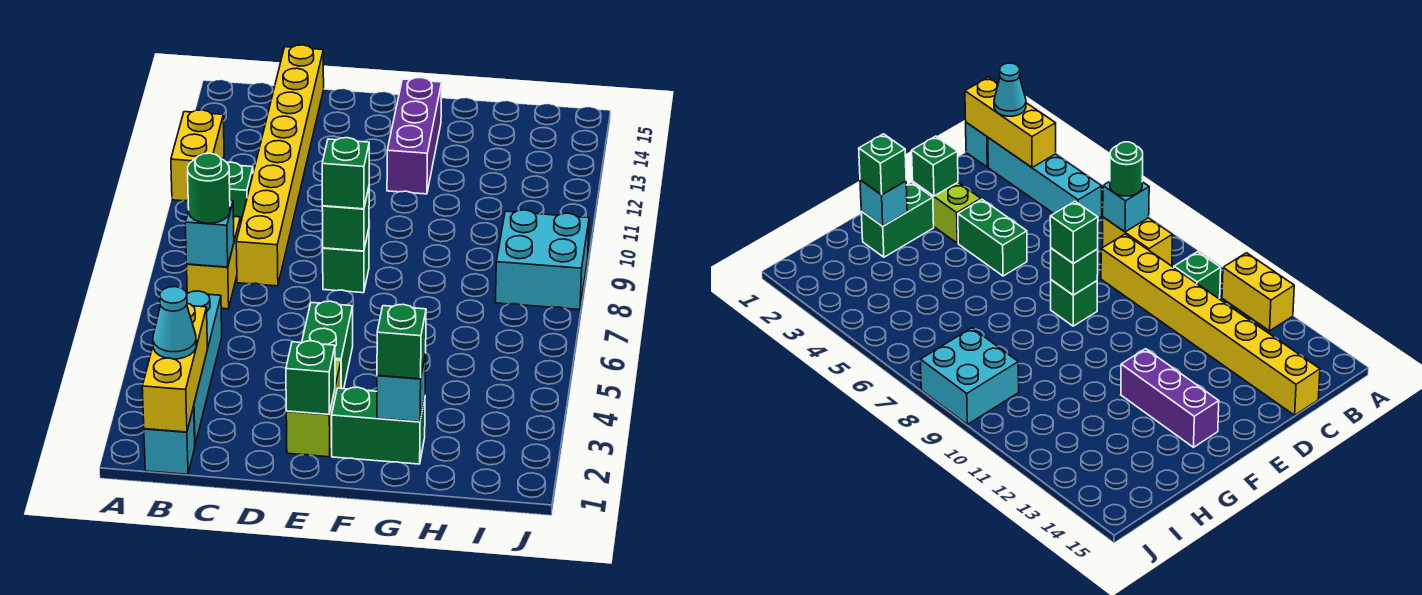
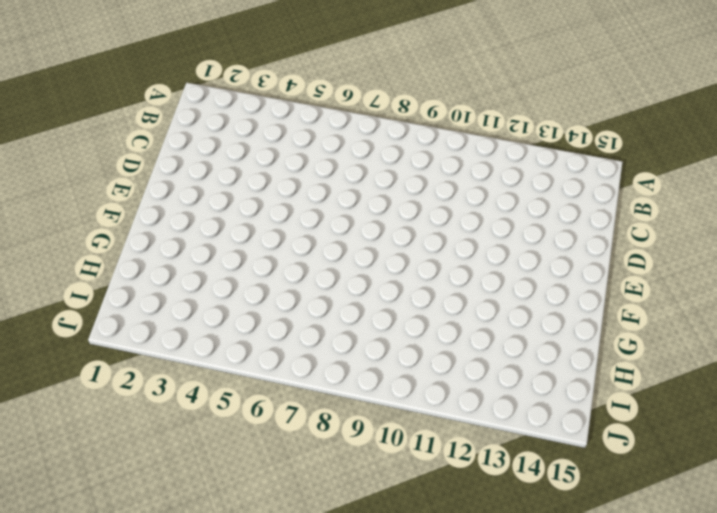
none -> yellow brick A11:A12 level 1
none -> cyan brick B1 level 1
none -> cyan brick B2:B5 level 1

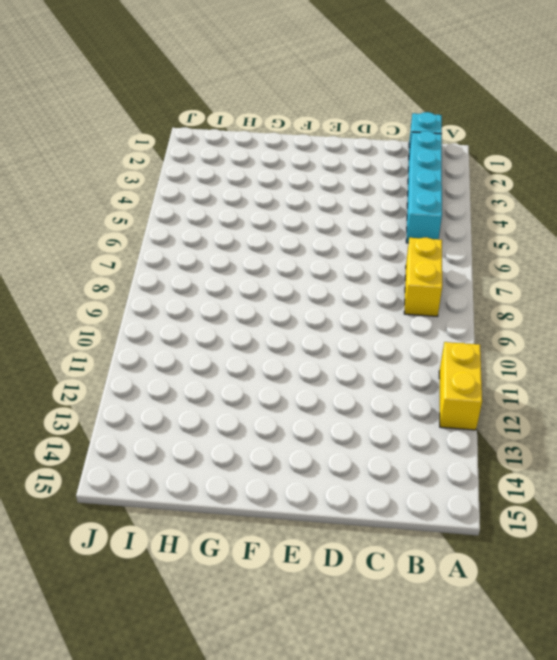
none -> green brick B10 level 1
none -> yellow brick C8:C15 level 1
none -> lime brick E2:E3 level 1

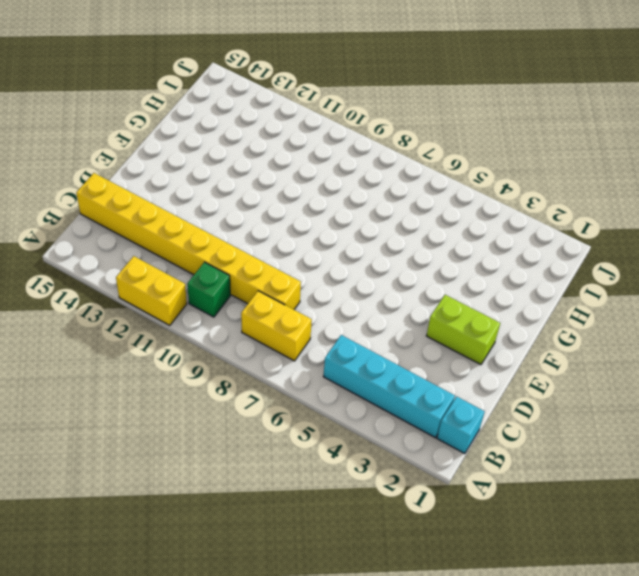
none -> green brick E4:E5 level 1
none -> green brick E8 level 1
none -> green brick F2:G2 level 1

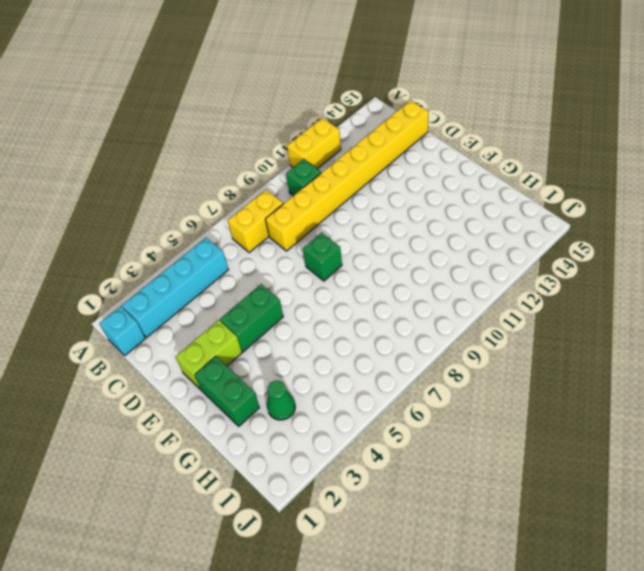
green cone H3 level 1 -> none
none -> purple brick F12:F14 level 1
none -> cyan brick I8:J9 level 1
none -> yellow brick B1:B3 level 2

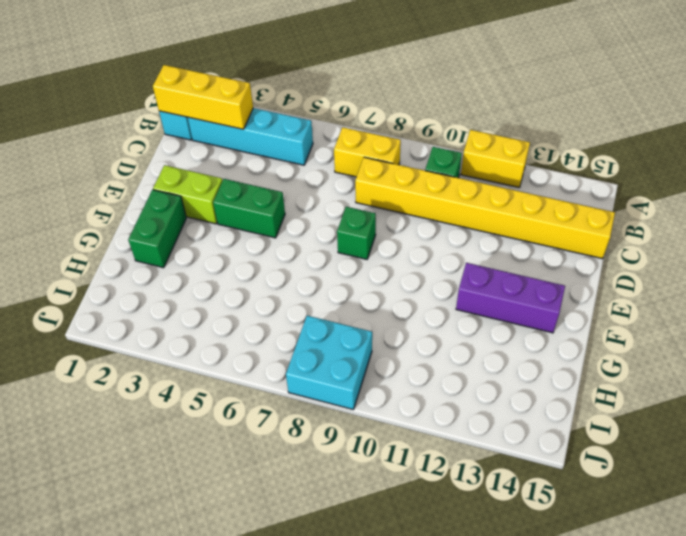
none -> cyan brick B7 level 2
none -> green brick E2 level 2
none -> green brick E8 level 2

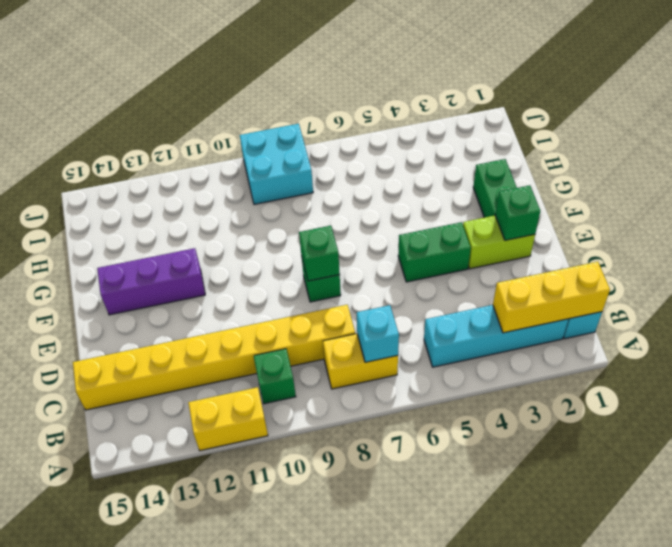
none -> cyan brick G2 level 2
none -> cyan cone B2 level 3
none -> green round brick B7 level 3

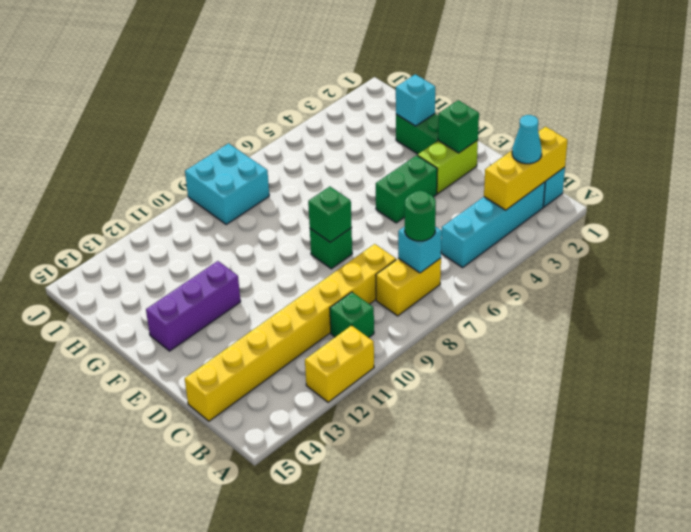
none -> green brick E8 level 3
none -> green brick G2 level 3

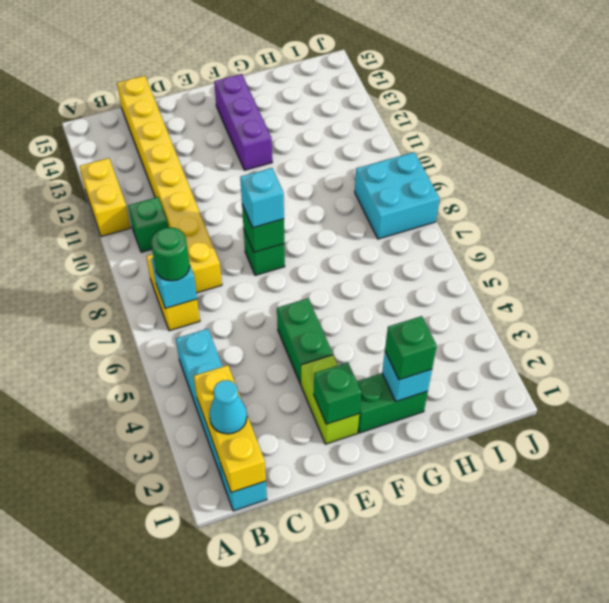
cyan brick E8 level 3 -> green brick E8 level 3

